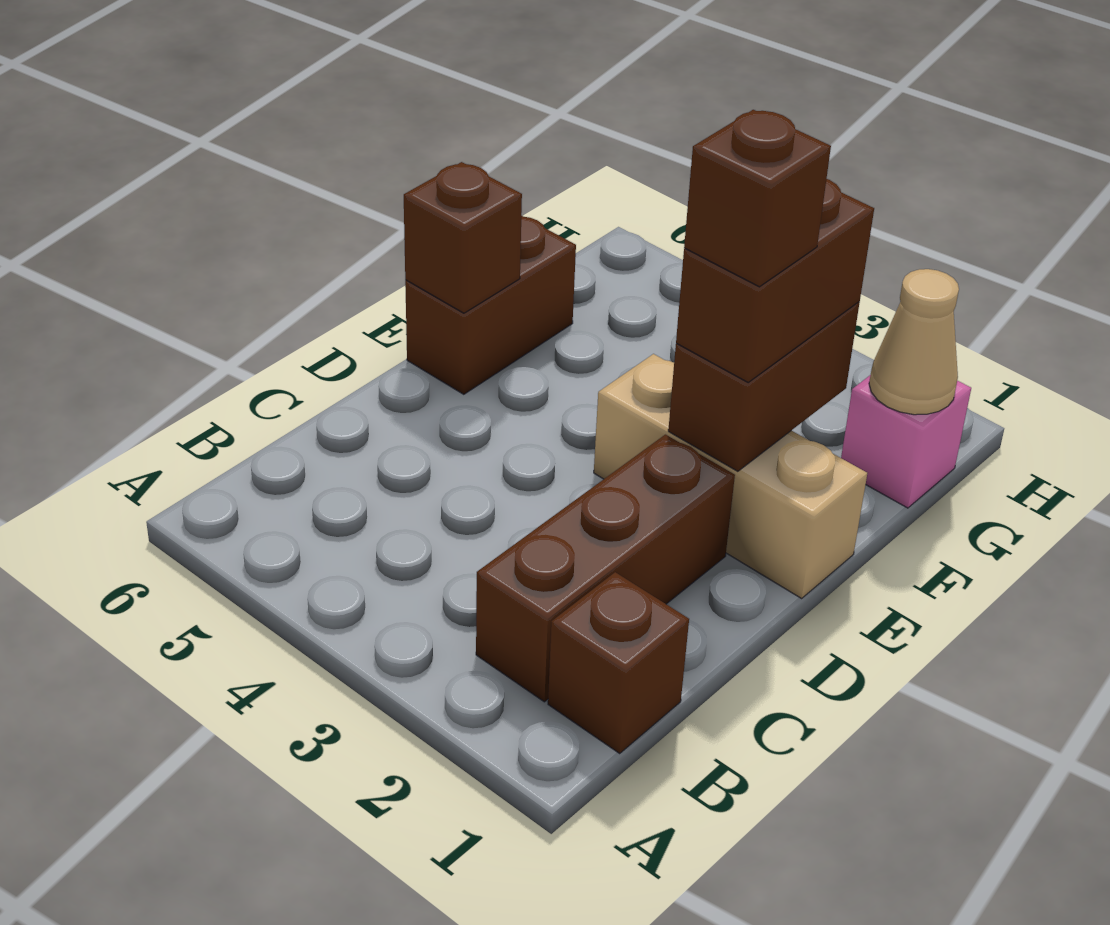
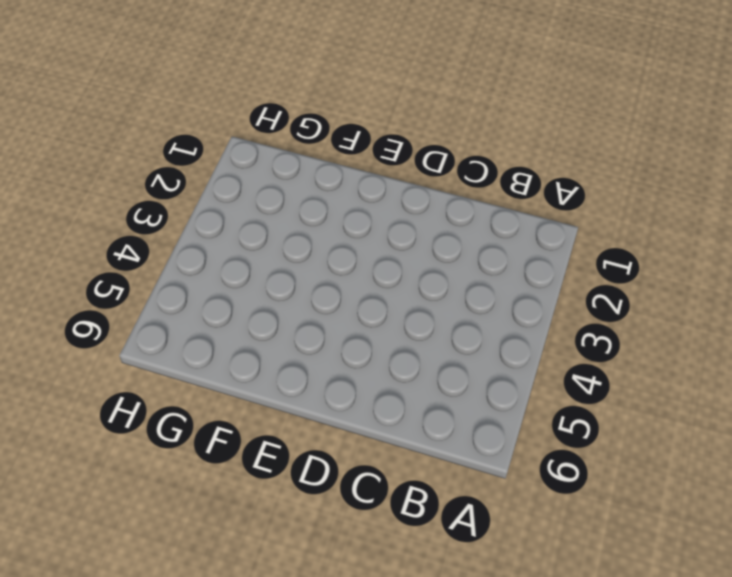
none -> brown brick B1 level 1
none -> brown brick B2:D2 level 1

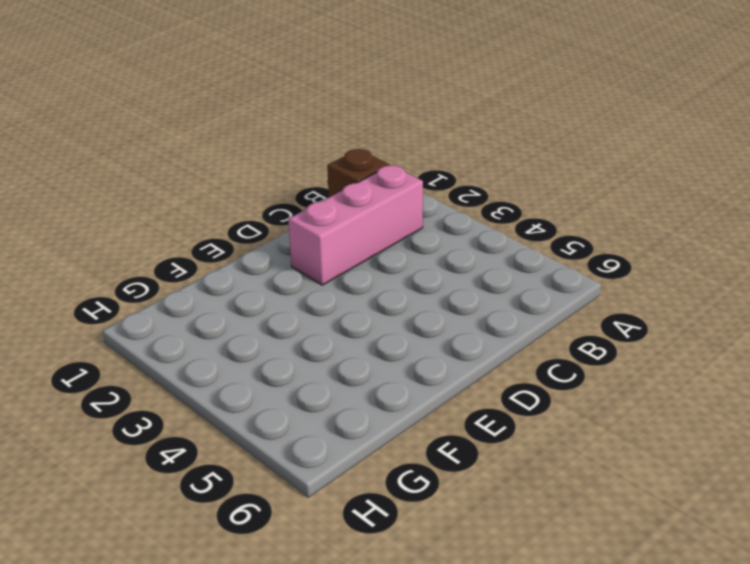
pink brick B2:D2 level 1 -> brown brick B2:D2 level 1
none -> tan brick E1:E3 level 1
none -> brown brick E6:F6 level 1

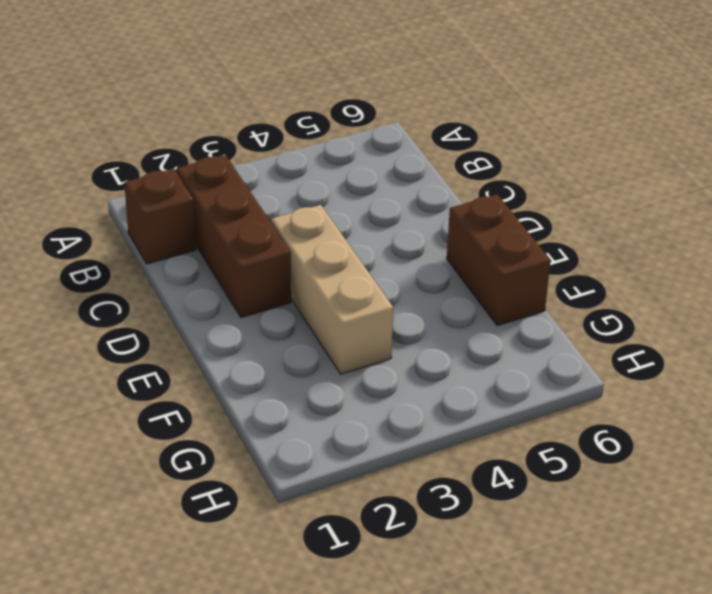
tan brick D3:F3 level 1 -> tan brick E1:E3 level 1
none -> pink brick G1 level 1
none -> brown brick E2:F2 level 2

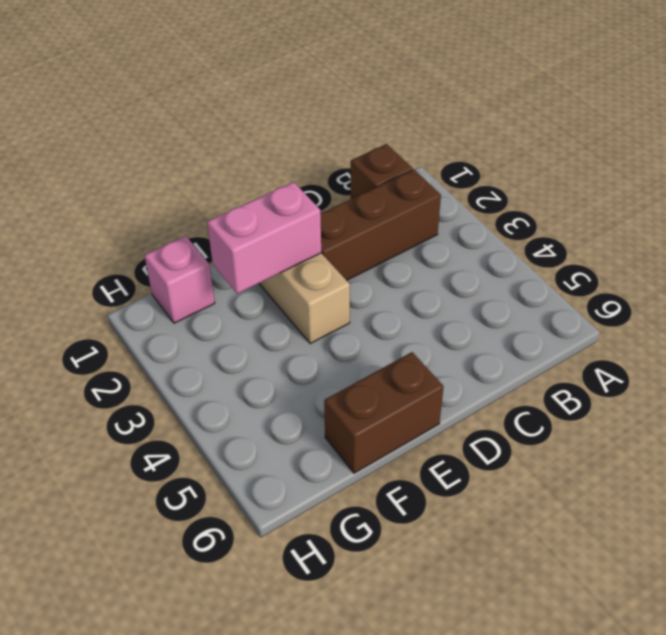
pink brick E2:F2 level 2 -> brown brick E2:F2 level 2
none -> brown brick E6 level 2
none -> tan cone G1 level 2

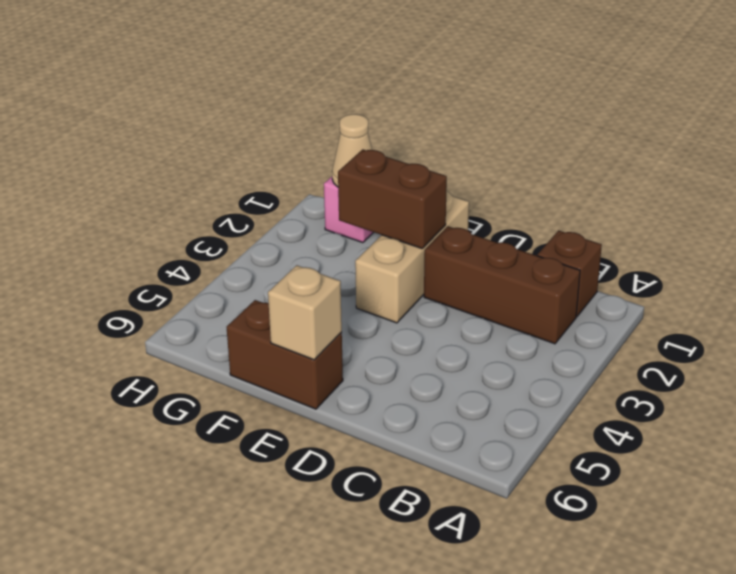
tan brick E6 level 2 -> brown brick E6 level 2
none -> brown brick E2:F2 level 3
none -> brown brick E2 level 4

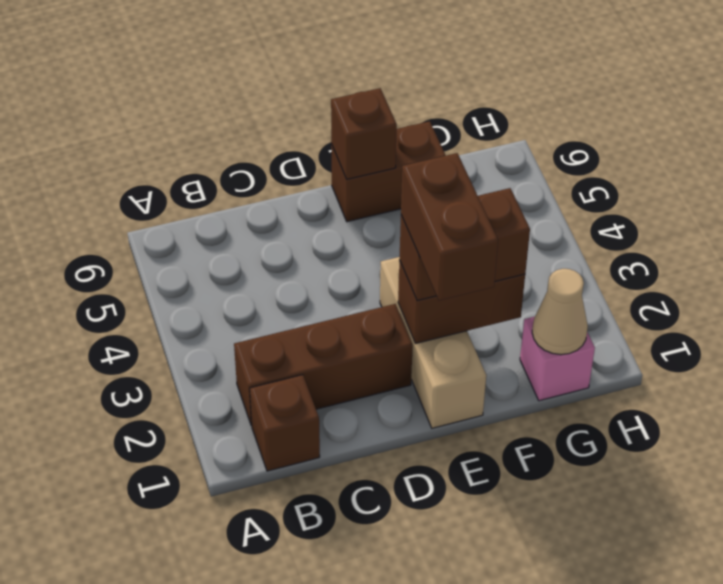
brown brick E1:E2 level 4 -> brown brick E2 level 4

